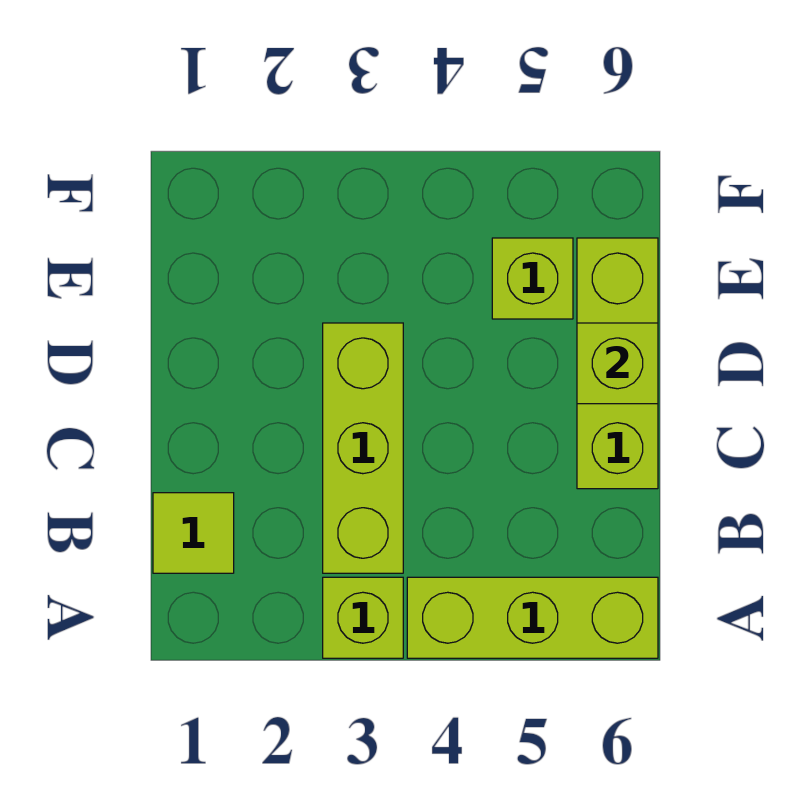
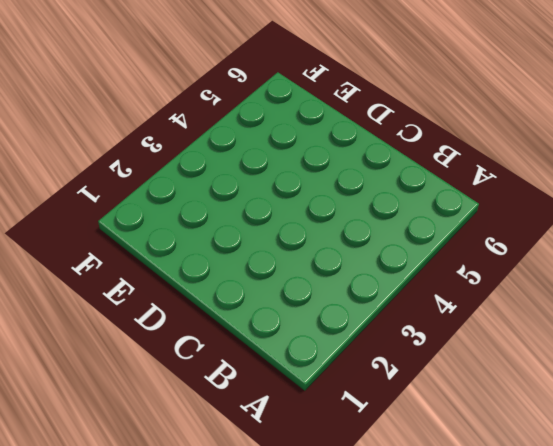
none -> lime brick A3 level 1
none -> lime brick A4:A6 level 1

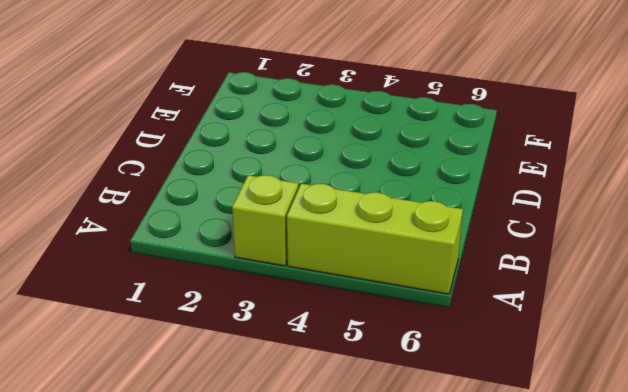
none -> lime tile B1 level 1
none -> lime brick B3:D3 level 1

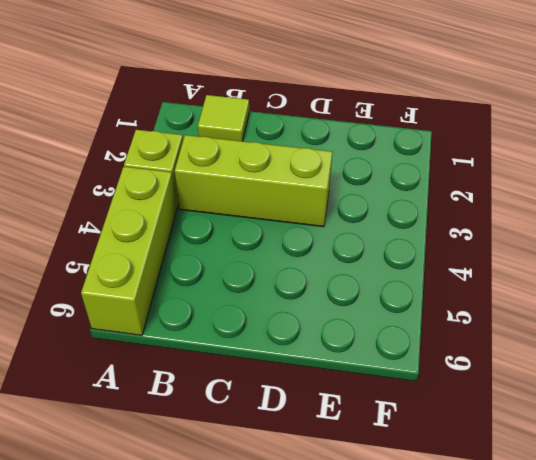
none -> lime brick C6:E6 level 1
none -> lime brick E5 level 1

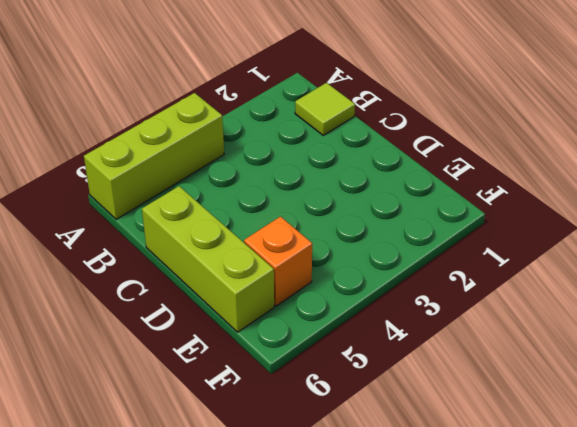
orange brick E5 level 1 -> lime brick E5 level 1
none -> lime brick A3 level 1
none -> lime brick B3:D3 level 1

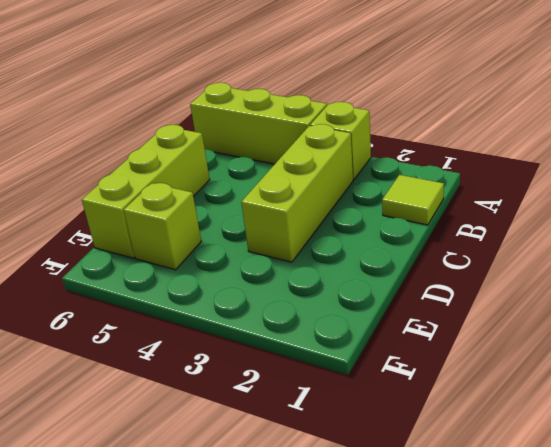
none -> lime brick D6 level 2

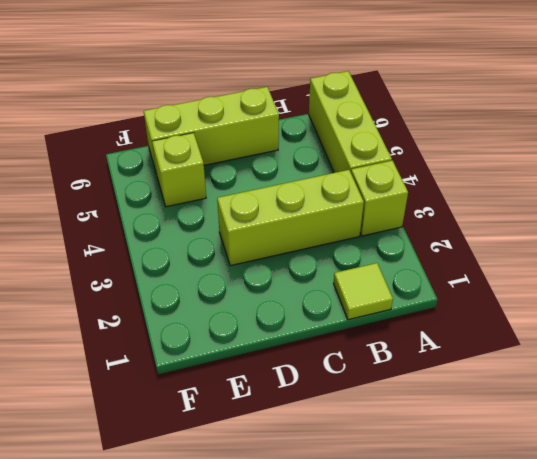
none -> lime brick D6 level 2

